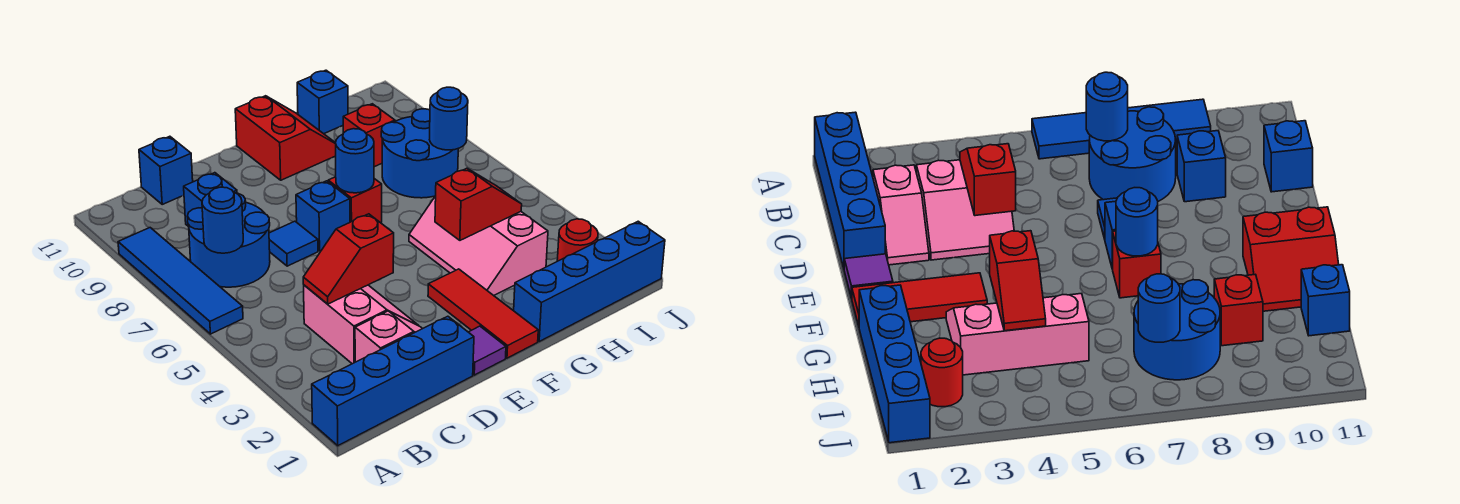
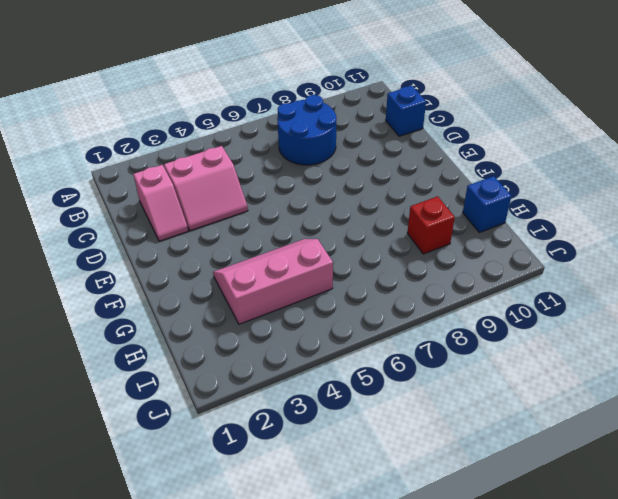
none -> blue brick A1:D1 level 1
none -> blue tile A6:A9 level 1
none -> blue brick C9 level 1

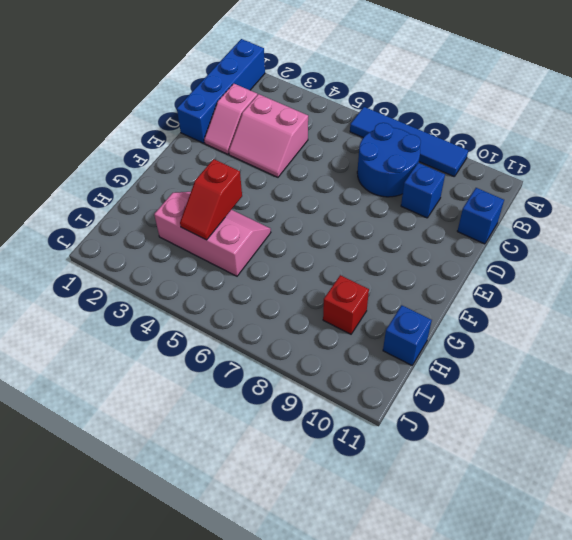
none -> blue tile D7 level 1
none -> purple tile E1 level 1
none -> blue brick E7 level 1

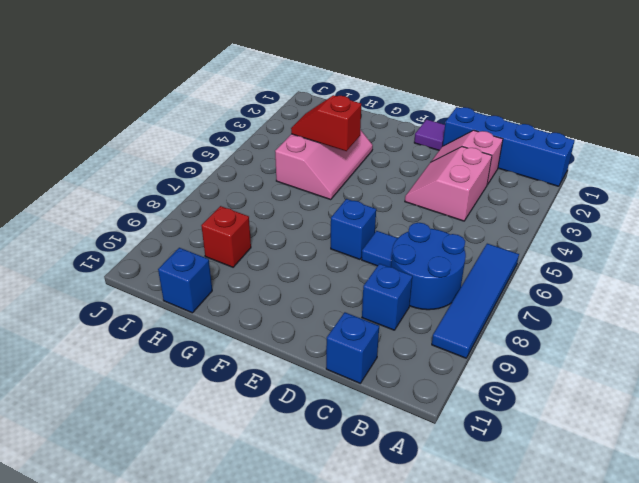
none -> red tile F1:F3 level 1
none -> red brick F7 level 1
none -> red slope F10:G11 level 1 top F

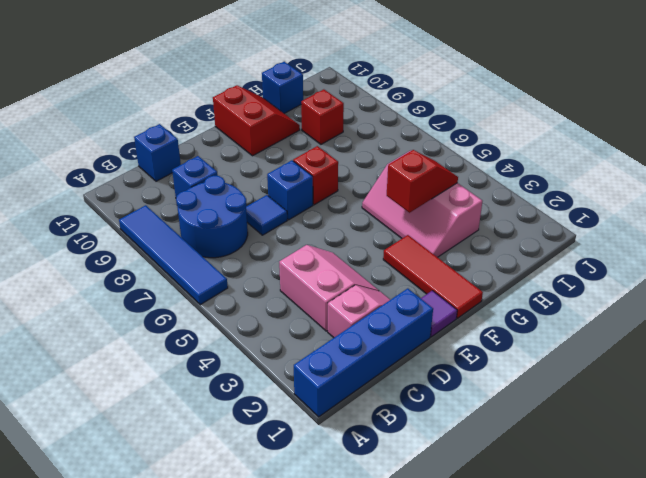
none -> blue brick G1:J1 level 1
none -> blue round brick H7:I8 level 1
none -> red round brick I2 level 1

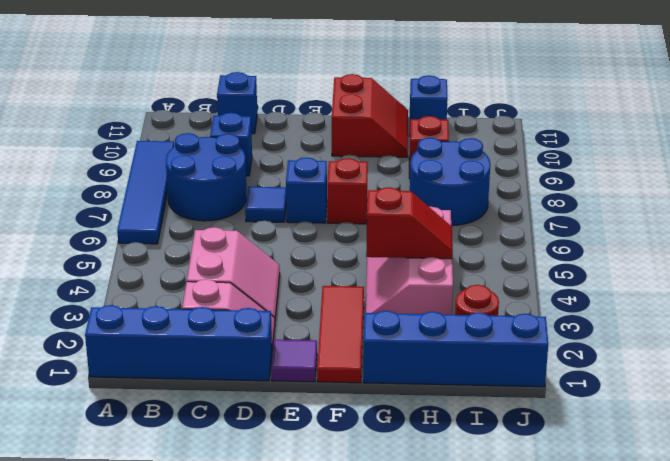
none -> blue round brick B7 level 2
none -> red slope C4:D4 level 2 top D
none -> blue round brick F7 level 2

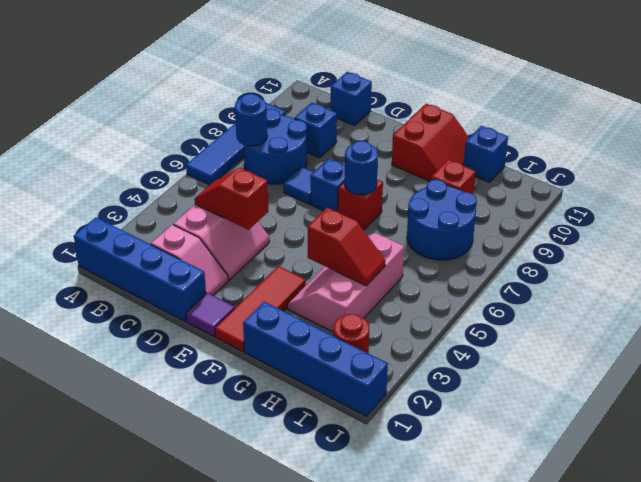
none -> blue round brick I7 level 2

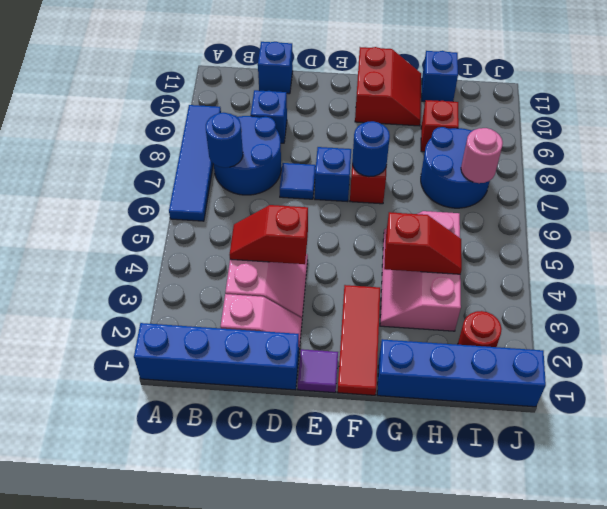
pink round brick I7 level 2 -> blue round brick I7 level 2

